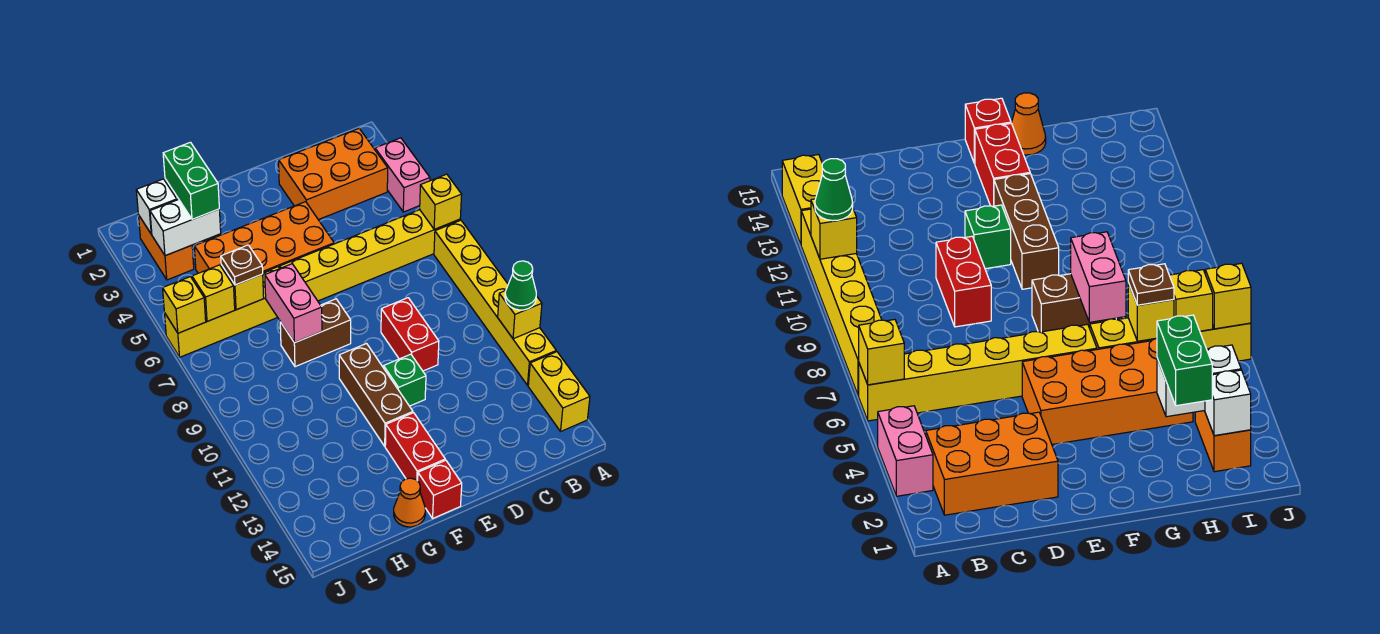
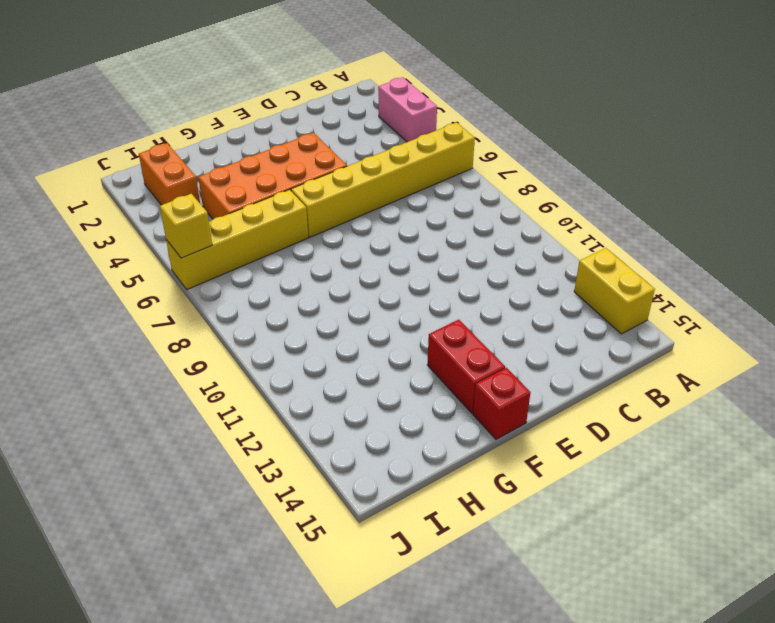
none -> yellow brick A7:A12 level 1
none -> orange brick B2:D3 level 1
none -> red brick D9:D10 level 1

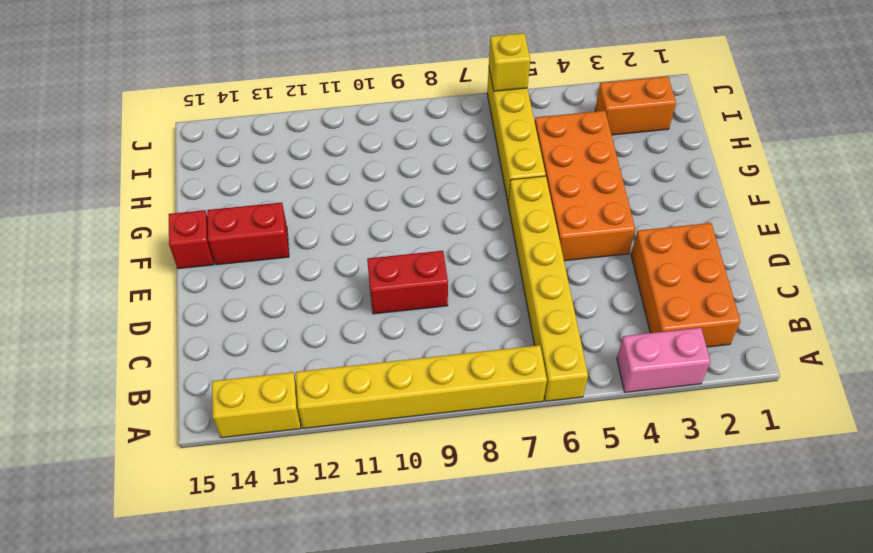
none -> green brick E11 level 1
none -> brown brick F8:G8 level 1
none -> brown brick F10:F12 level 1

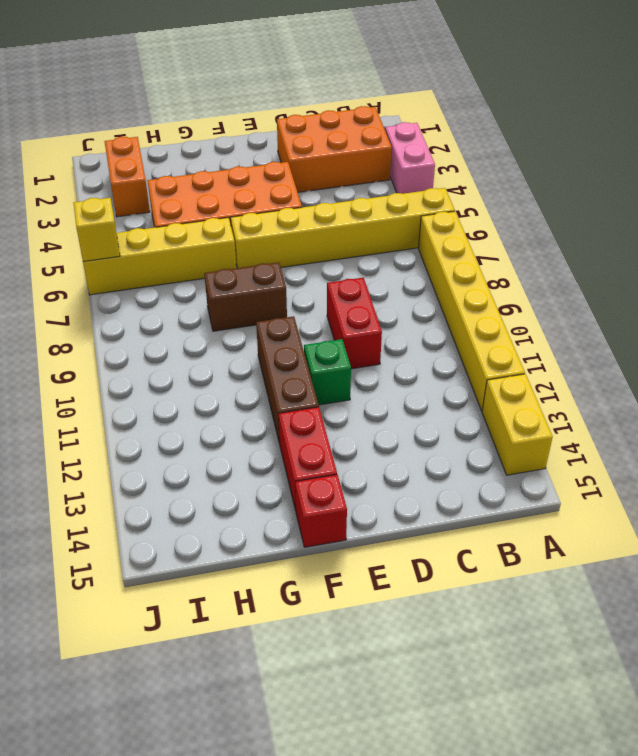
none -> orange cone G15 level 1
none -> yellow brick A6 level 2
none -> yellow brick A11 level 2

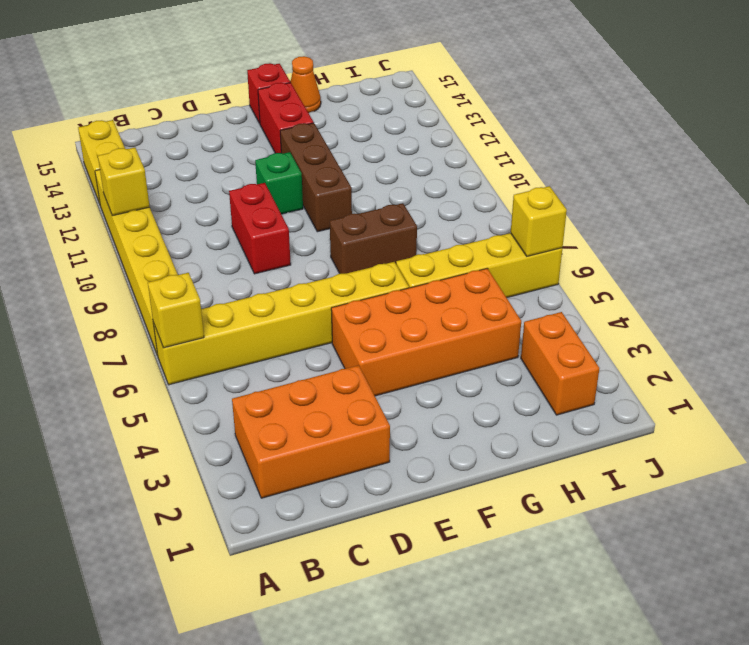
none -> pink brick A3:A4 level 1
none -> pink brick G7:G8 level 2
none -> white brick H3:I3 level 2

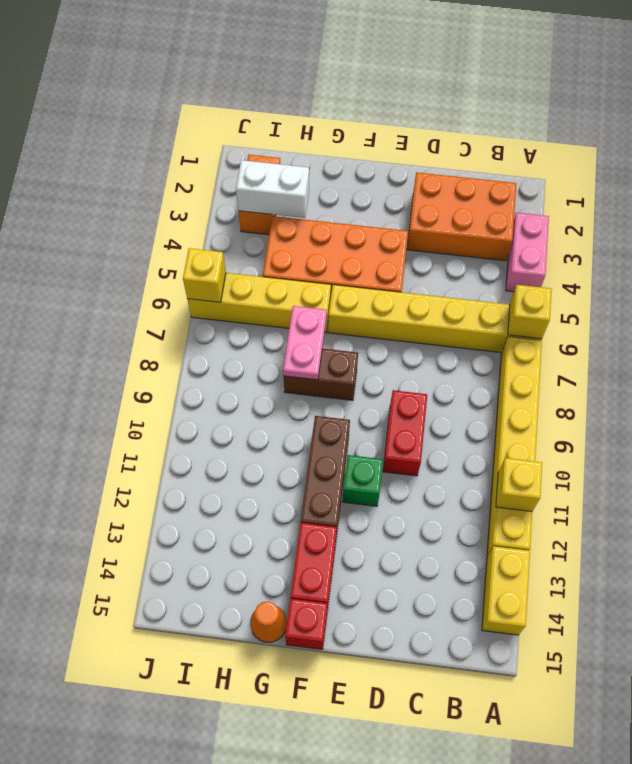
pink plate G7:G8 level 2 -> pink brick G7:G8 level 2
none -> yellow brick H6 level 2
none -> white brick I2 level 2
none -> yellow brick I6 level 2

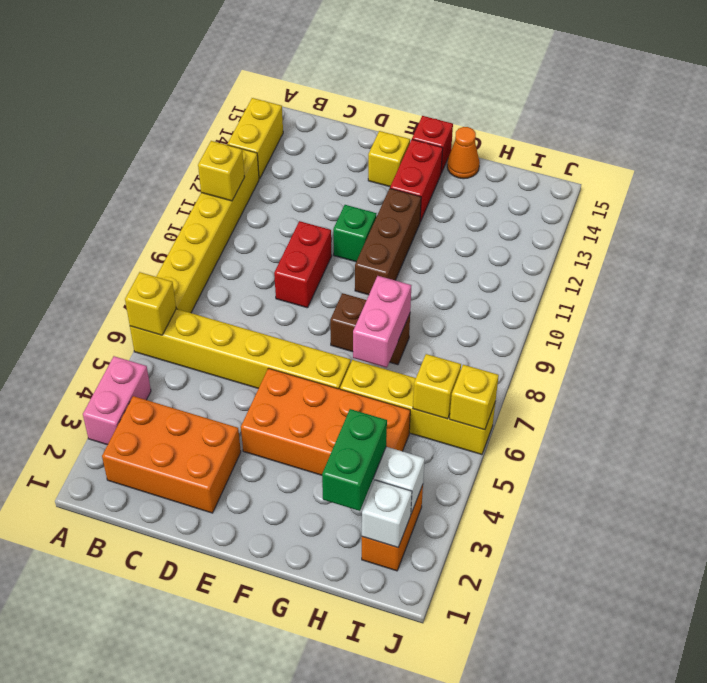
yellow brick E14 level 1 -> yellow brick H6 level 2
none -> green cone A11 level 3
none -> brown plate H6 level 3

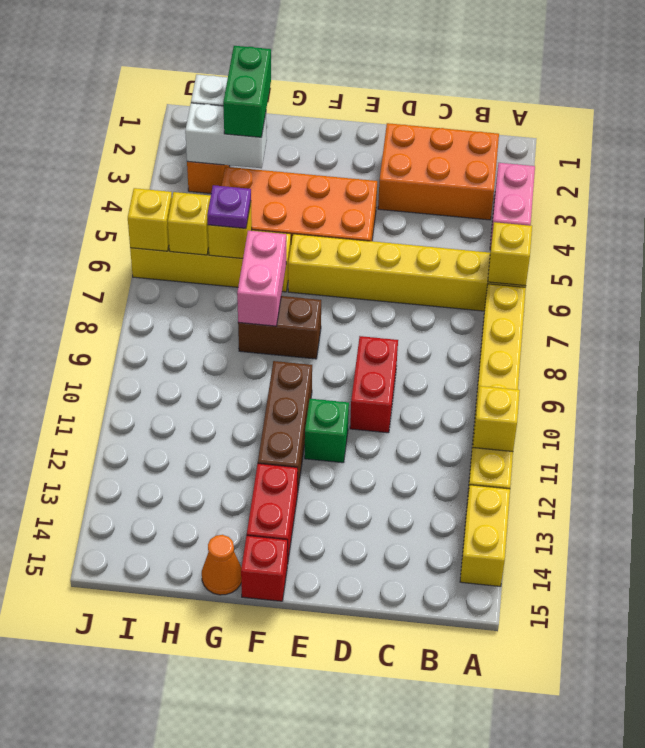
purple plate H6 level 3 -> brown plate H6 level 3
none -> green cone A11 level 3

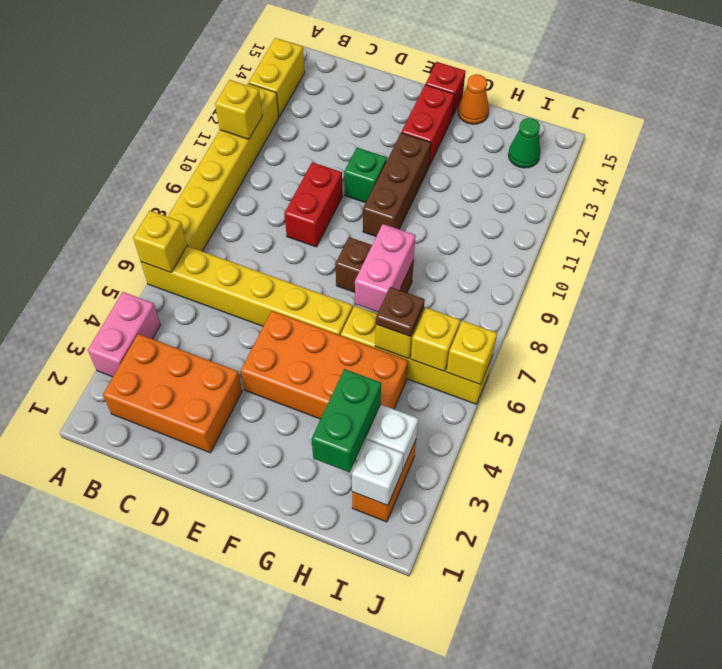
green cone I14 level 1 -> green cone A11 level 3

